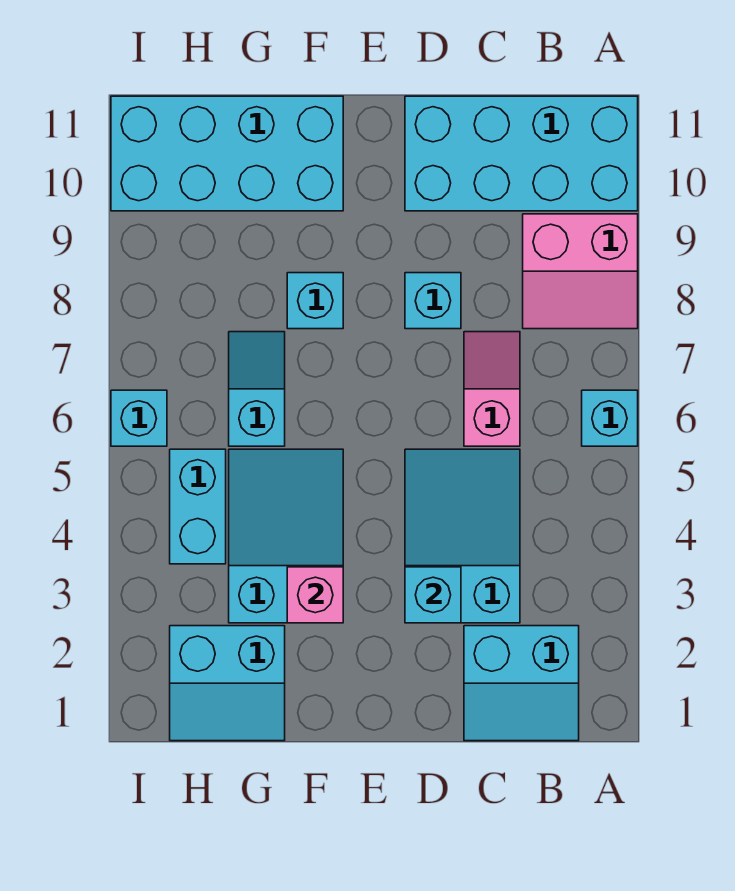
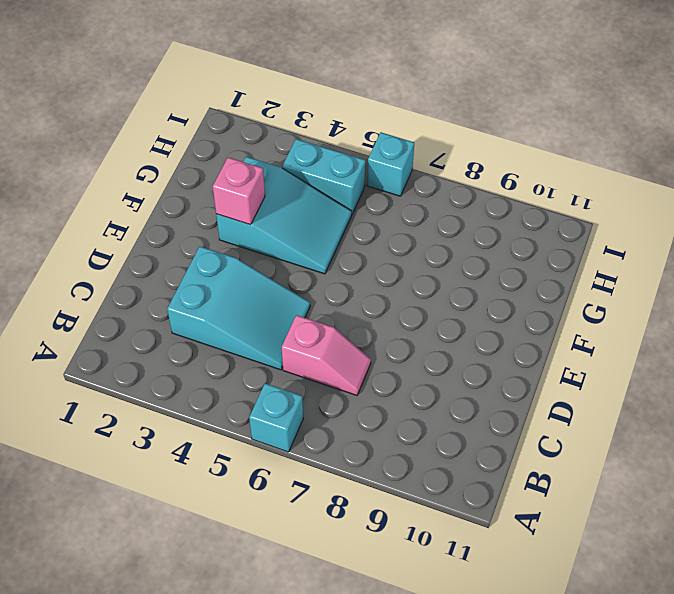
none -> pink slope A8:B9 level 1 top 9
none -> cyan brick A10:D11 level 1
none -> cyan slope B1:C2 level 1 top 2

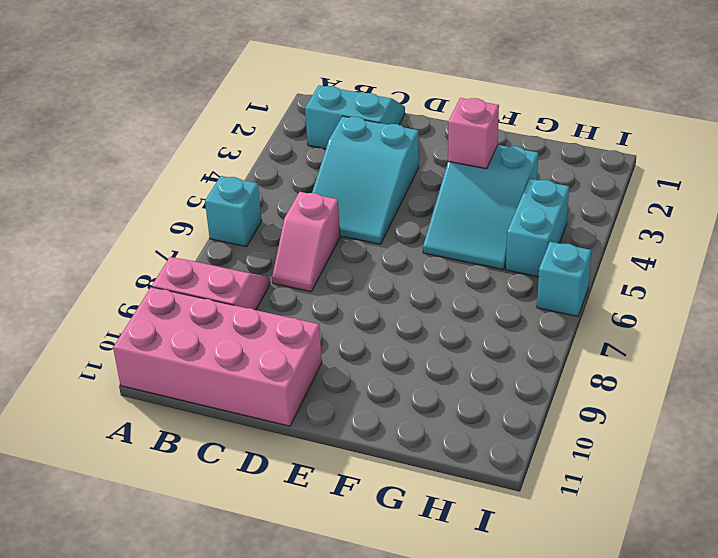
pink brick A10:D11 level 1 -> cyan brick A10:D11 level 1
none -> cyan brick D8 level 1
none -> cyan brick F8 level 1
none -> cyan brick F10:I11 level 1

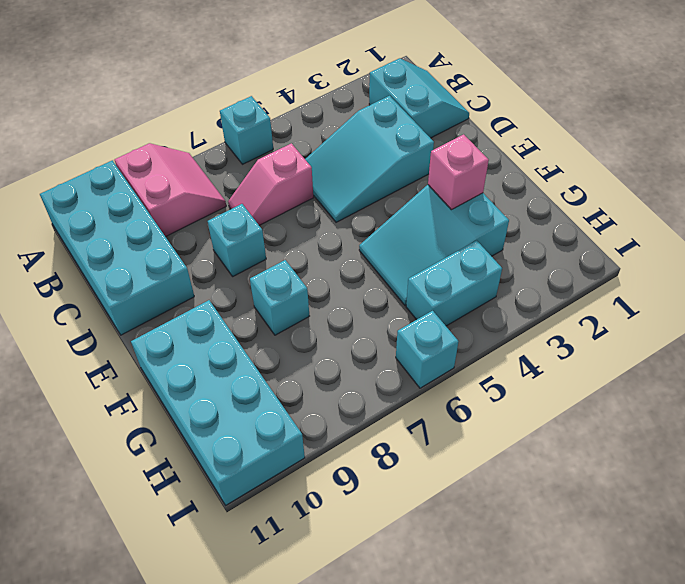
none -> cyan slope G1:H2 level 1 top 2
none -> cyan slope G6:G7 level 1 top 6
none -> cyan brick D3 level 2

